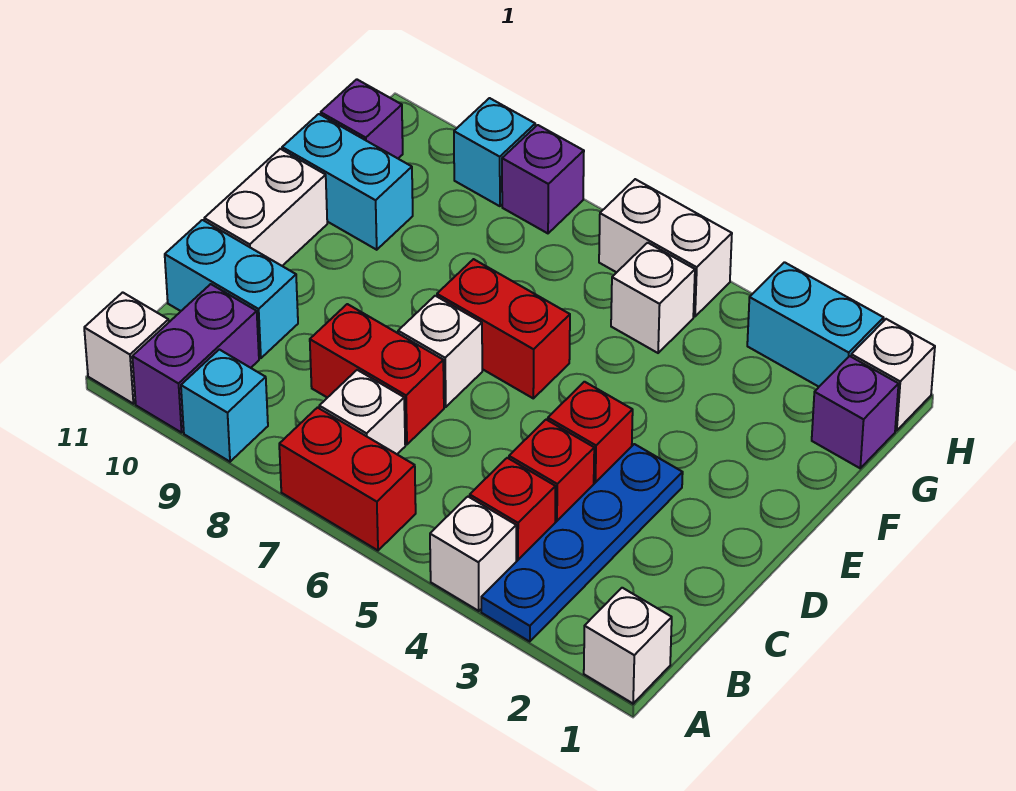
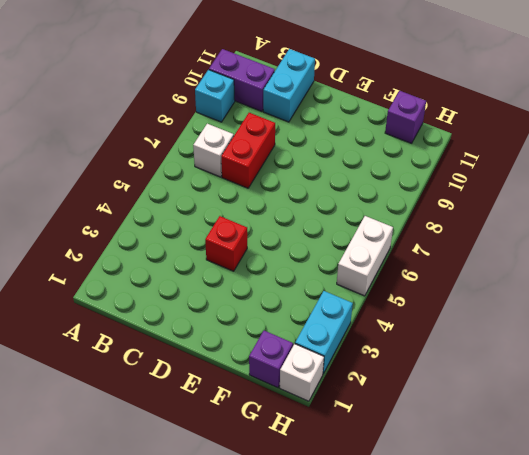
none -> white brick A1 level 1
none -> blue plate A3:D3 level 1
none -> white brick A4 level 1

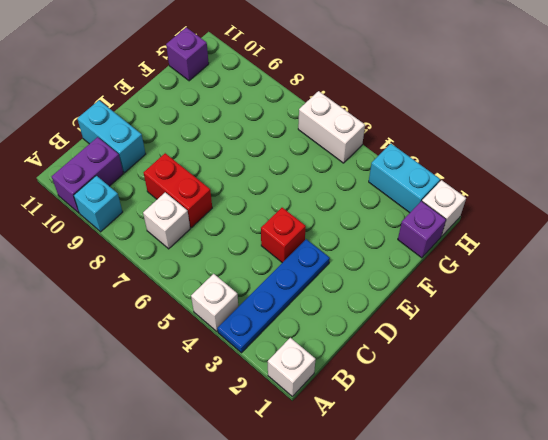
none -> red brick A6:A7 level 1
none -> white brick A11 level 1
none -> red brick B4 level 1

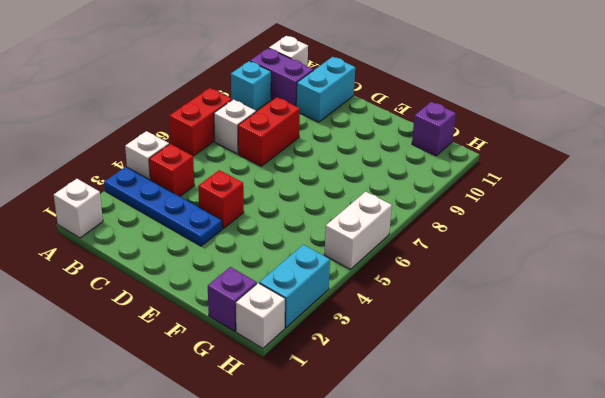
none -> red brick C4 level 1
none -> white brick D7 level 1
none -> white brick D11:E11 level 1

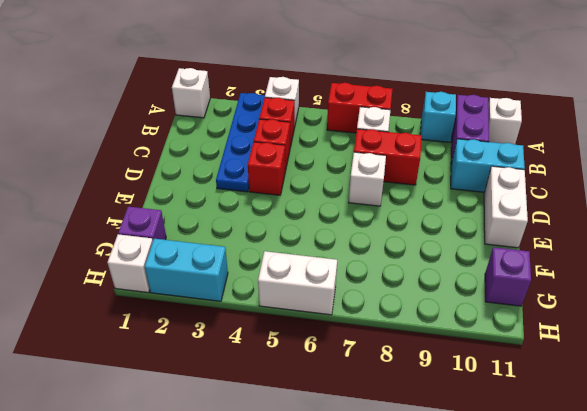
none -> red brick E6:E7 level 1
none -> cyan brick F10:F11 level 1
none -> white brick G5 level 1

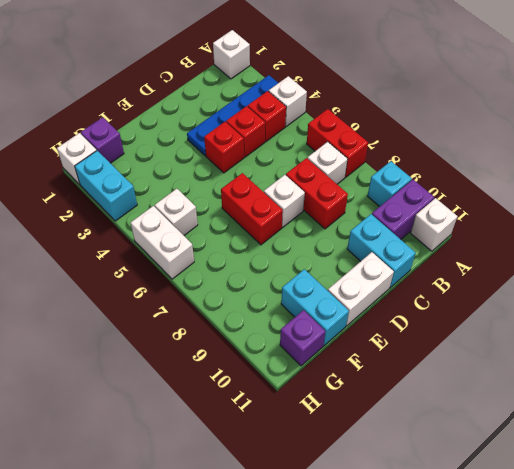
none -> purple brick H8 level 1
none -> cyan brick H9 level 1

